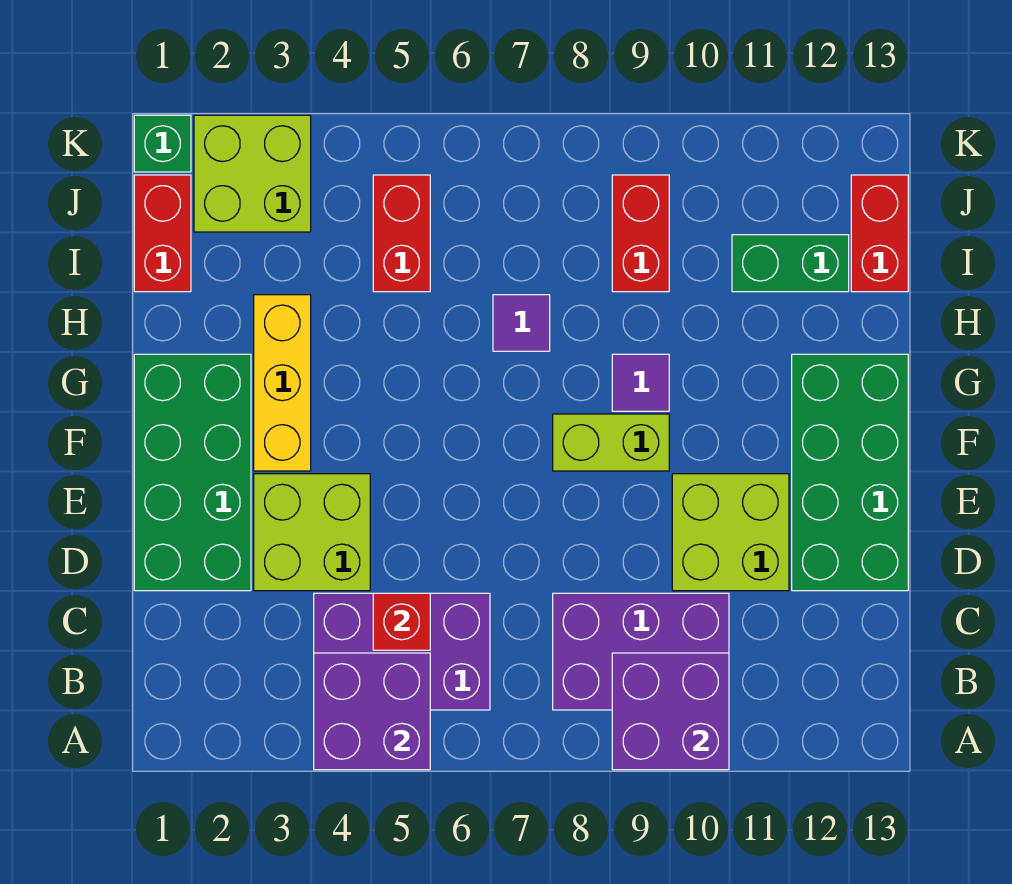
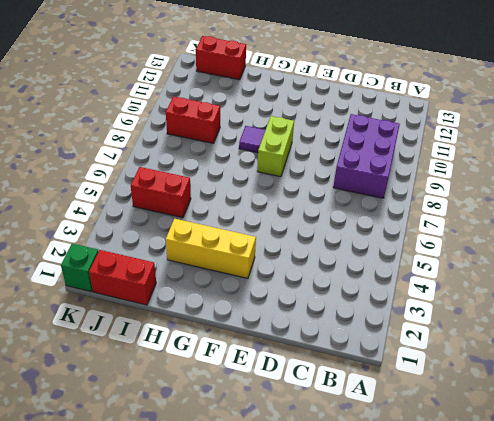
none -> purple brick B4:C6 level 1
none -> green brick D1:G2 level 1
none -> lime brick D3:E4 level 1

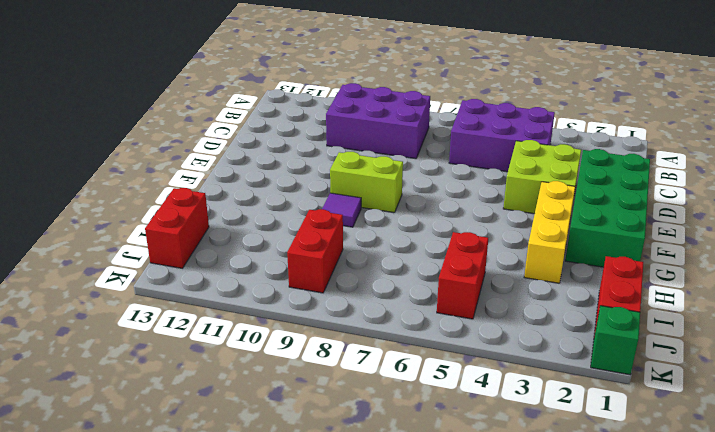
none -> lime brick D10:E11 level 1
none -> green brick D12:G13 level 1
none -> purple tile H7 level 1

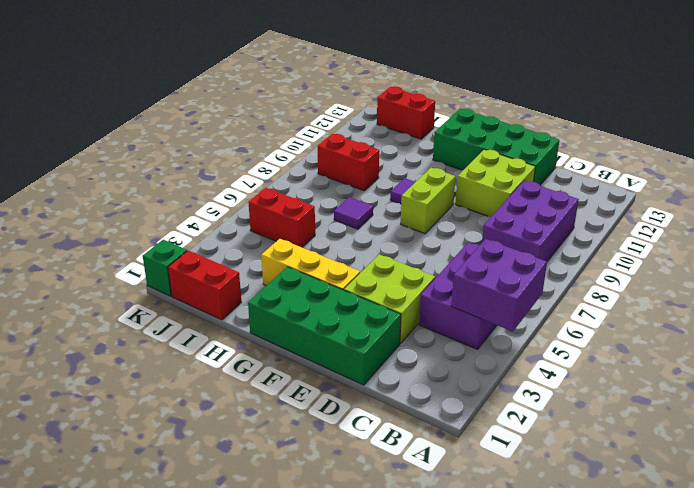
none -> green brick I11:I12 level 1
none -> lime brick J2:K3 level 1
none -> purple brick A9:B10 level 2

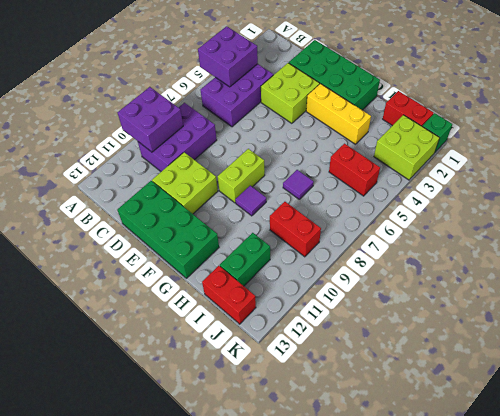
none -> red brick C5 level 2

